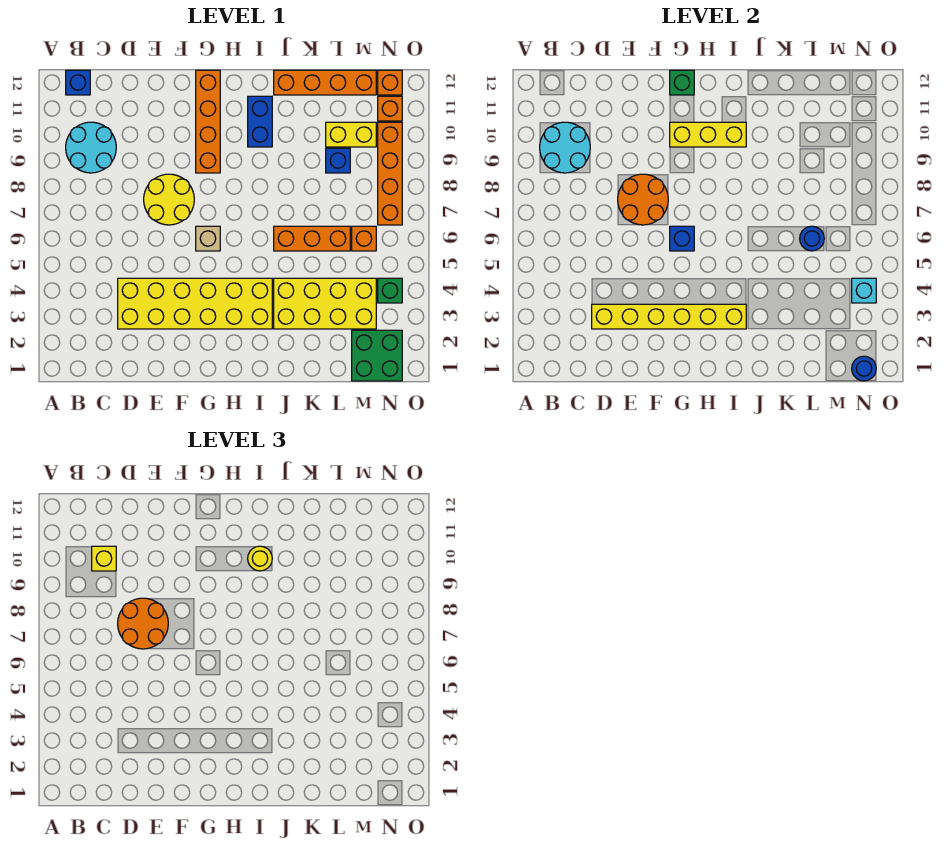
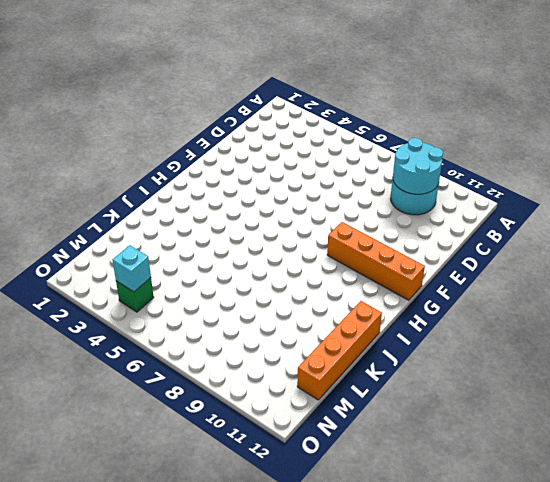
none -> blue brick B12 level 1
none -> yellow brick D3:I4 level 1
none -> yellow round brick E7:F8 level 1
none -> tan brick G6 level 1

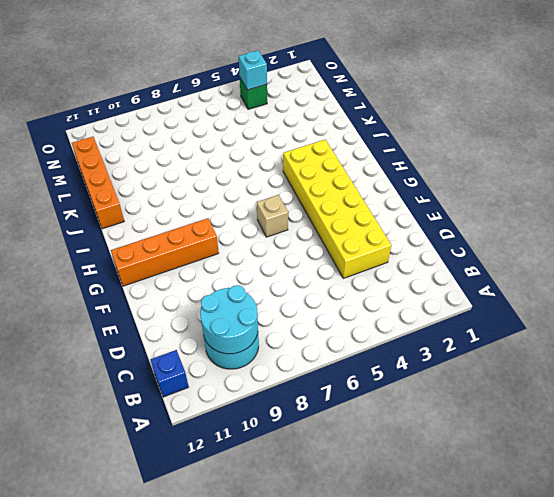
none -> yellow round brick E7:F8 level 1
none -> blue brick I10:I11 level 1
none -> yellow brick J3:M4 level 1
none -> orange brick J6:L6 level 1

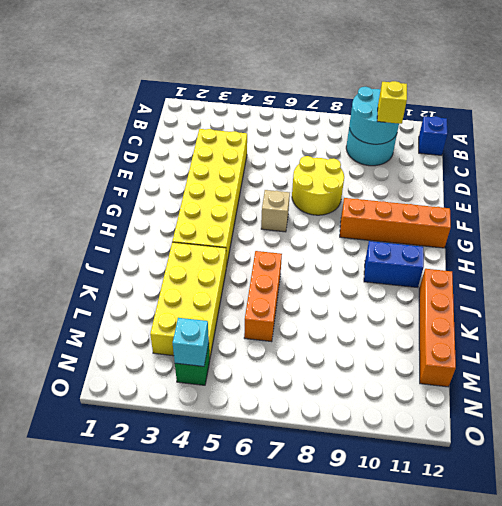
none -> blue brick L9 level 1
none -> yellow brick L10:M10 level 1
none -> green brick M1:N2 level 1
none -> orange brick M6 level 1

